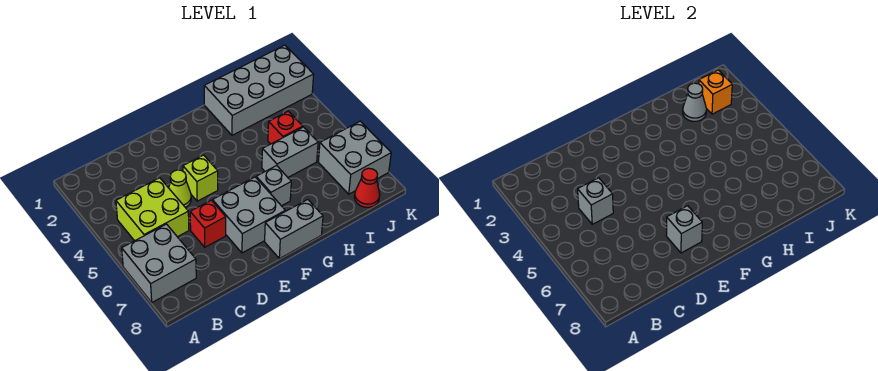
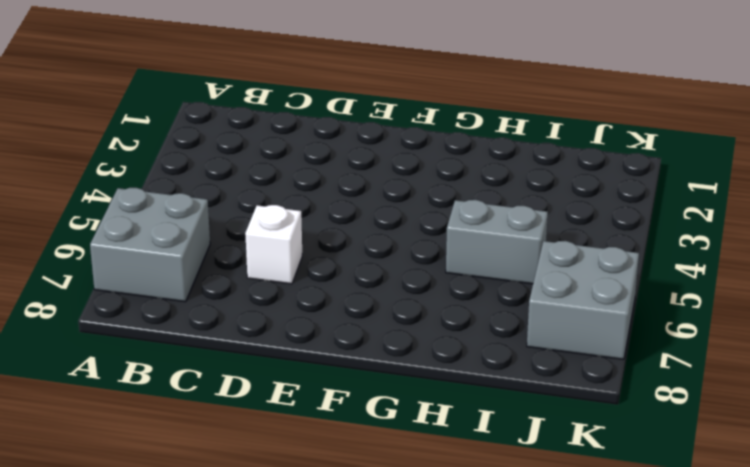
white brick D6 level 1 -> red brick D6 level 1
none -> lime brick B4:C5 level 1
none -> lime cone D4 level 1
none -> lime brick E4 level 1

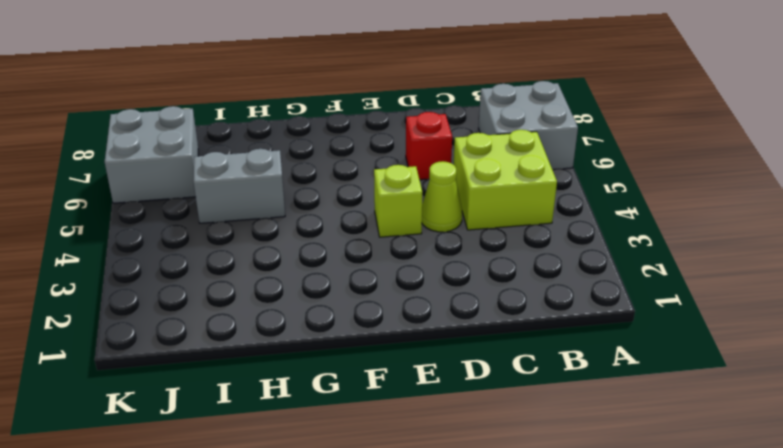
none -> grey brick E6:F7 level 1
none -> grey brick F8:G8 level 1
none -> grey brick G6 level 1

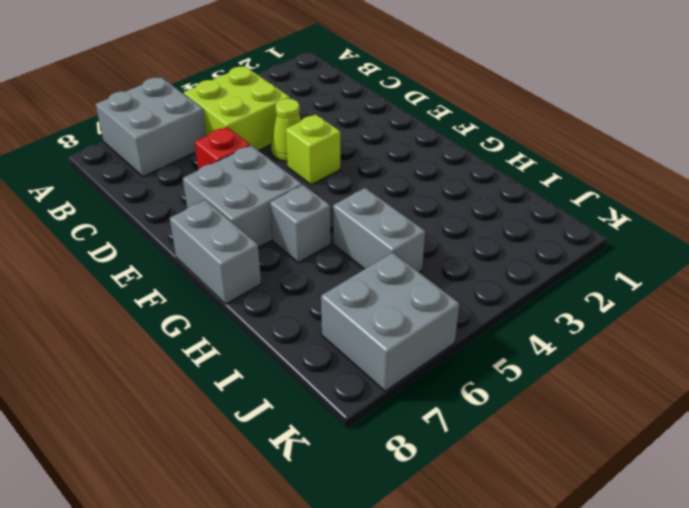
none -> grey brick H1:K2 level 1
none -> red brick I4 level 1
none -> red cone J8 level 1

